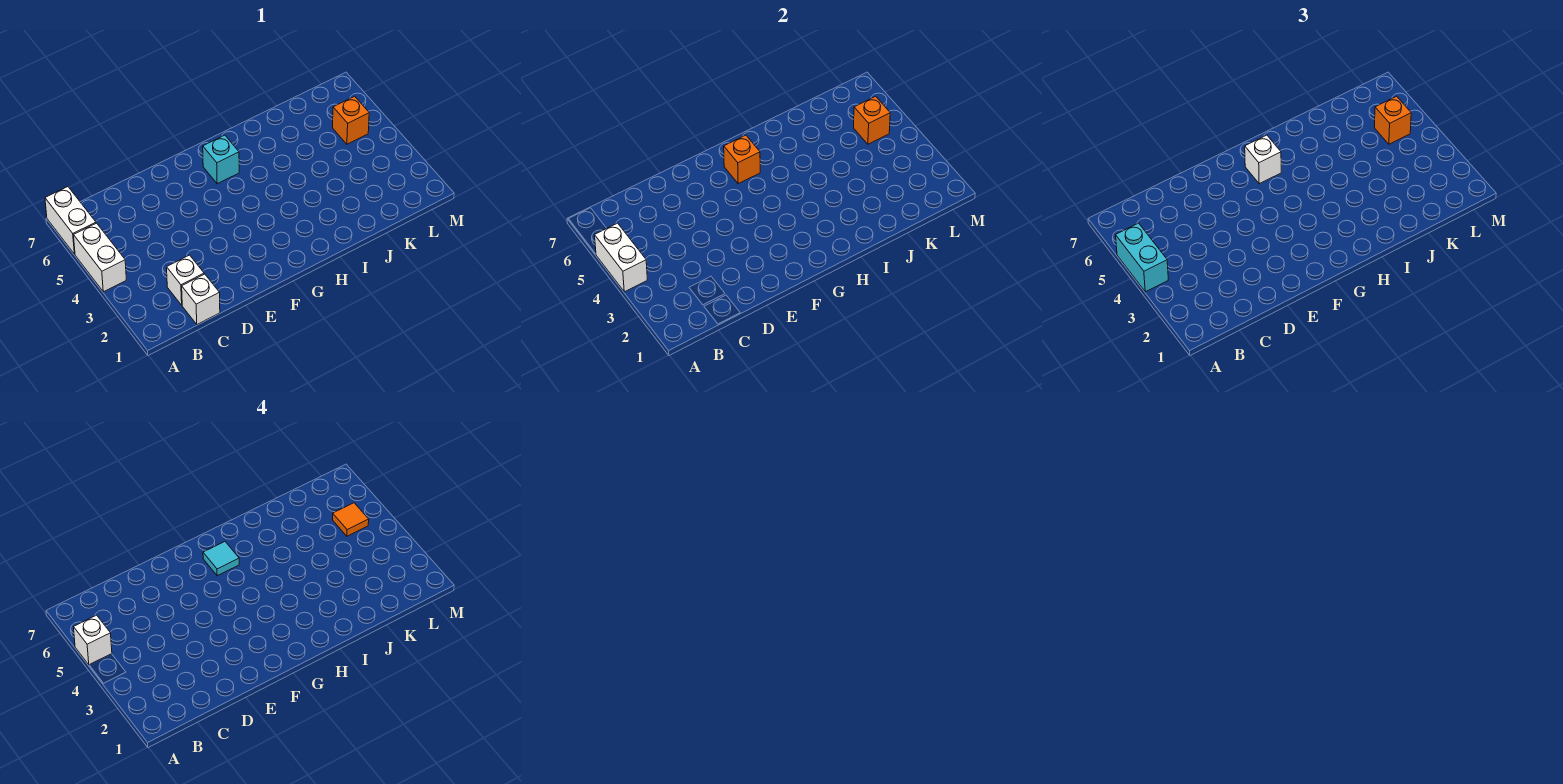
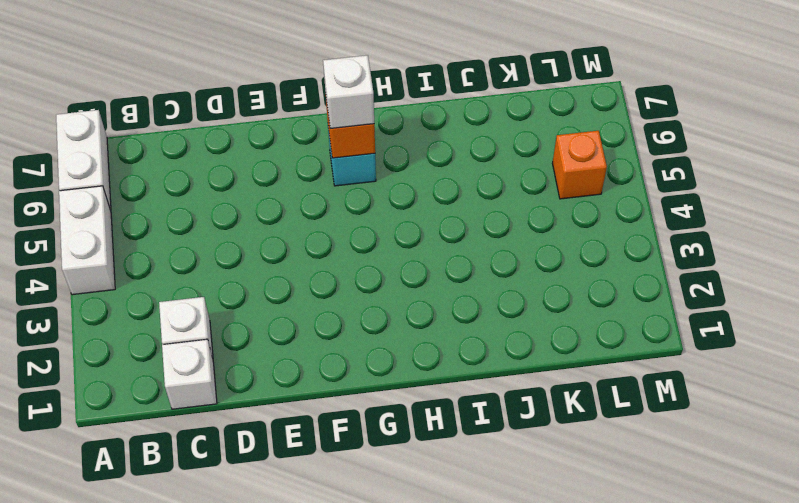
none -> white brick A4:A5 level 2
none -> orange brick L5 level 2
none -> cyan brick A4:A5 level 3

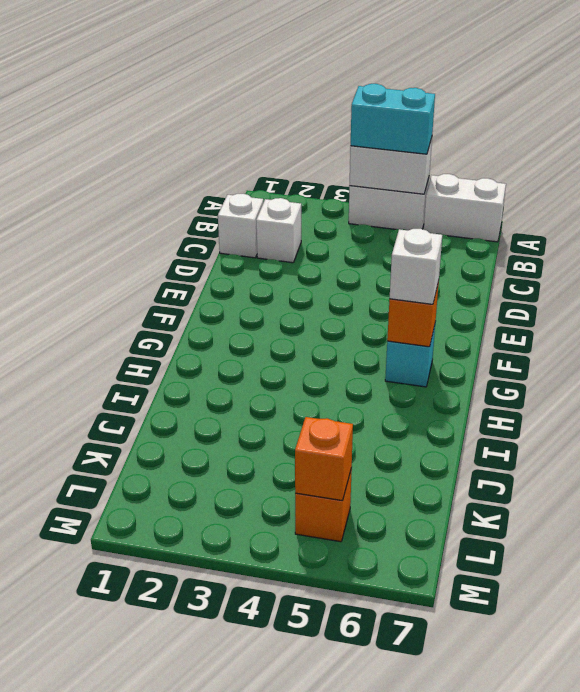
none -> orange brick L5 level 3
none -> white brick A5 level 4
none -> cyan tile G6 level 4

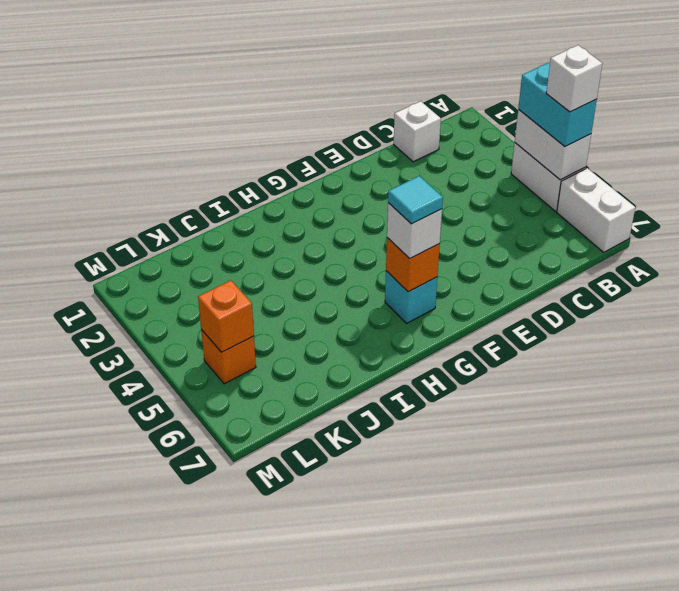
none -> white brick C2 level 1
none -> orange brick L5 level 3
none -> orange tile L5 level 4

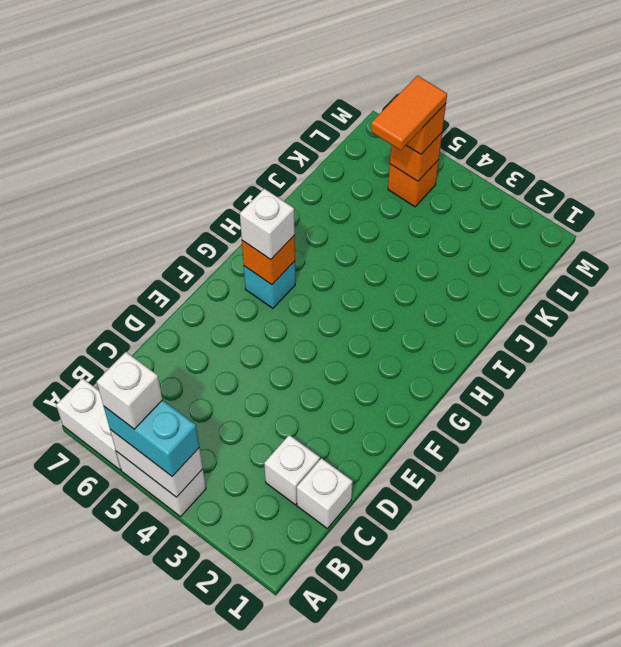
orange tile K5:L5 level 4 -> orange tile L5 level 4
none -> cyan tile G6 level 4

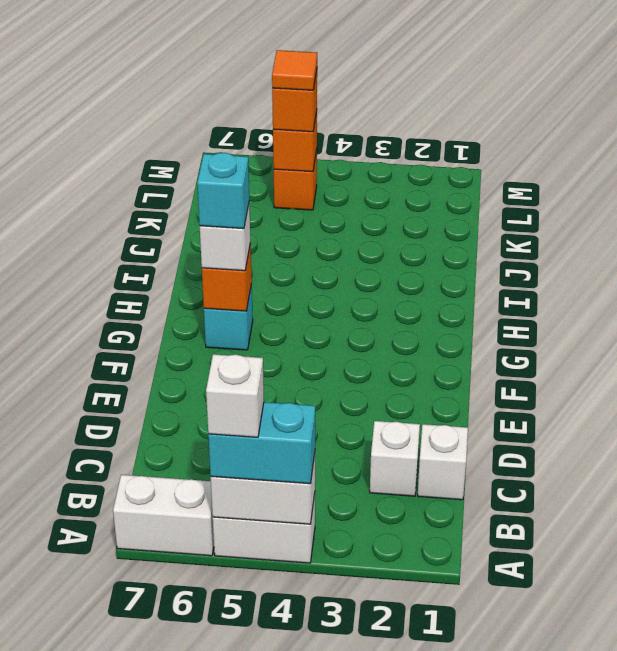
cyan brick G6 level 4 -> cyan tile G6 level 4

